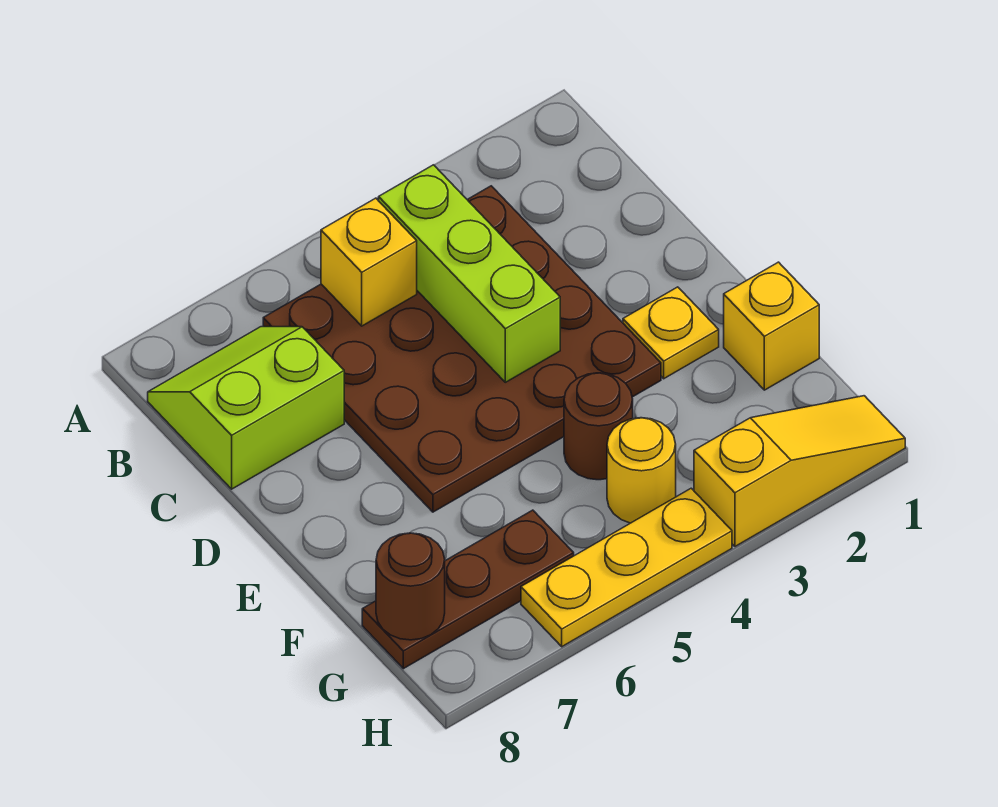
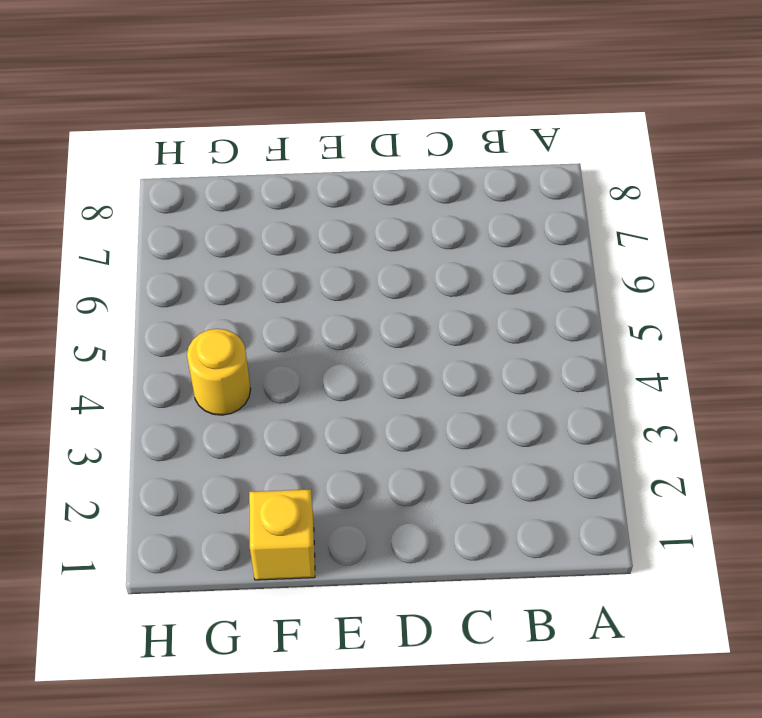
none -> brown plate B3:E6 level 1
none -> lime slope B7:C8 level 1 top C
none -> yellow plate E2 level 1

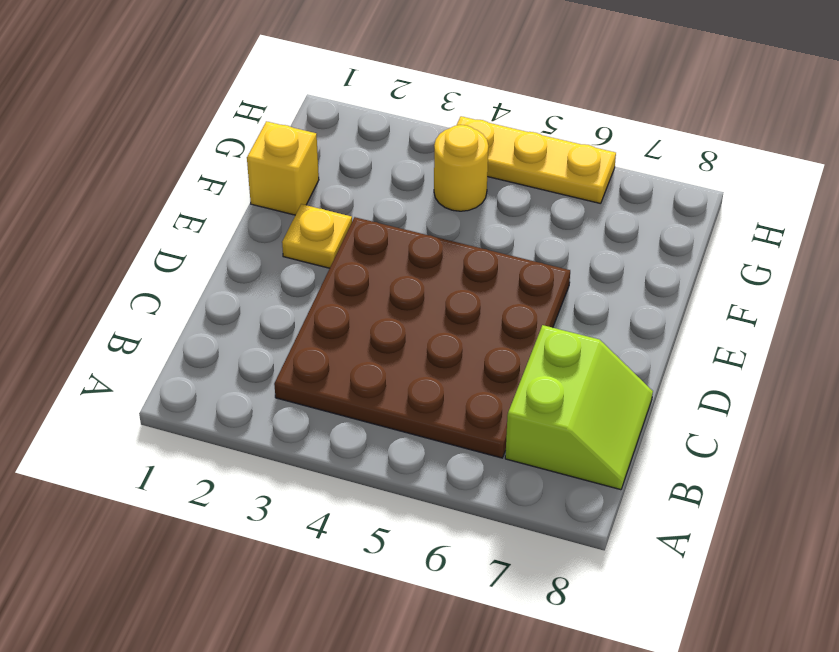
lime slope B7:C8 level 1 top 7 -> lime slope B7:C8 level 1 top C
none -> brown round brick F4 level 1
none -> brown plate G6:G8 level 1
none -> yellow slope H1:H3 level 1 top 3

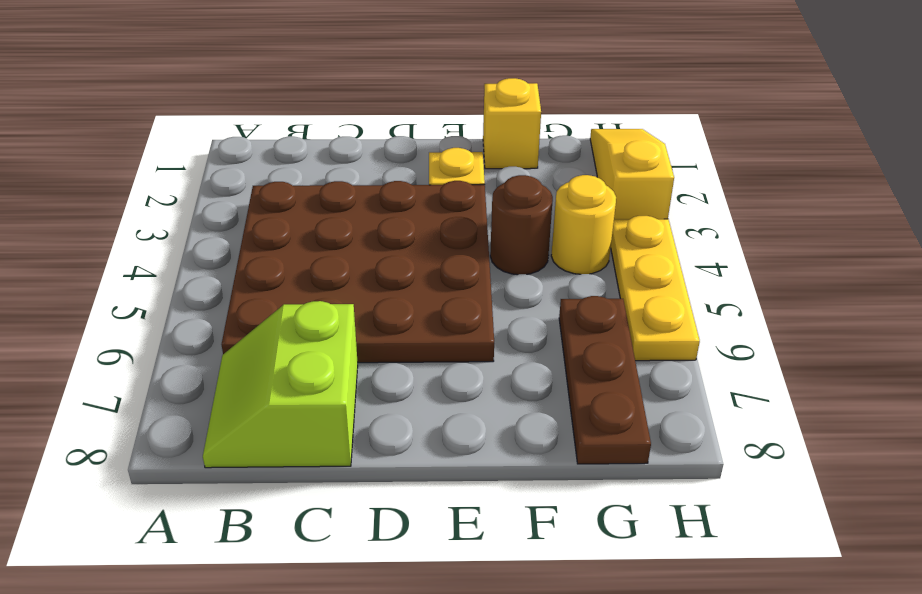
none -> lime brick B4:D4 level 2
none -> yellow brick B5 level 2
none -> brown round brick G8 level 2

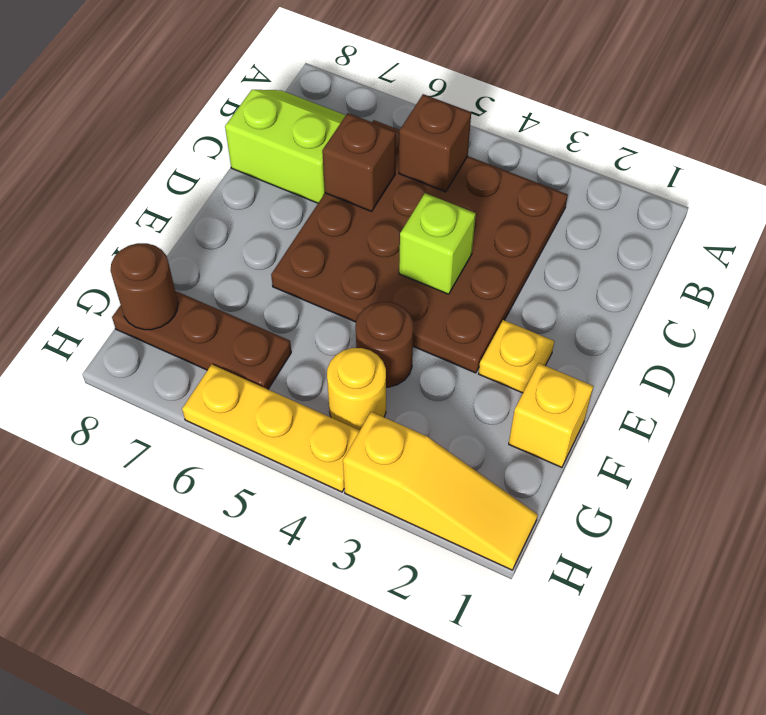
brown brick B5 level 2 -> yellow brick B5 level 2
brown brick C6 level 2 -> none
lime brick D4 level 2 -> lime brick B4:D4 level 2

